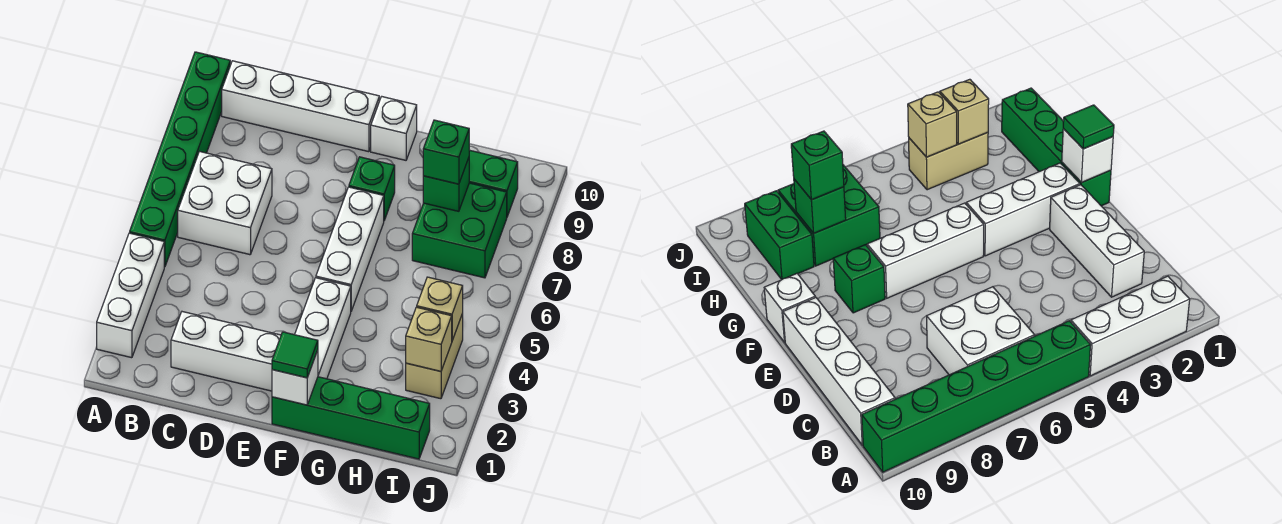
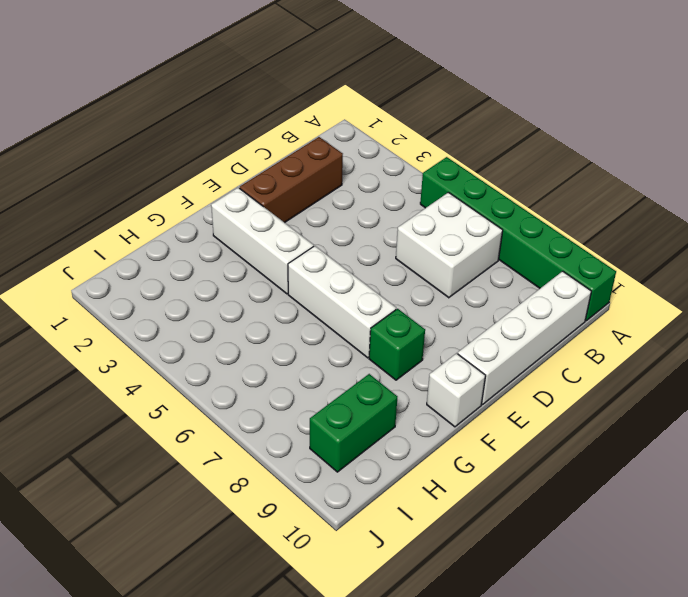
brown brick C2:E2 level 1 -> white brick C2:E2 level 1
none -> white brick A2:A4 level 1
none -> green brick F1:I1 level 1
none -> green brick H7:I8 level 1

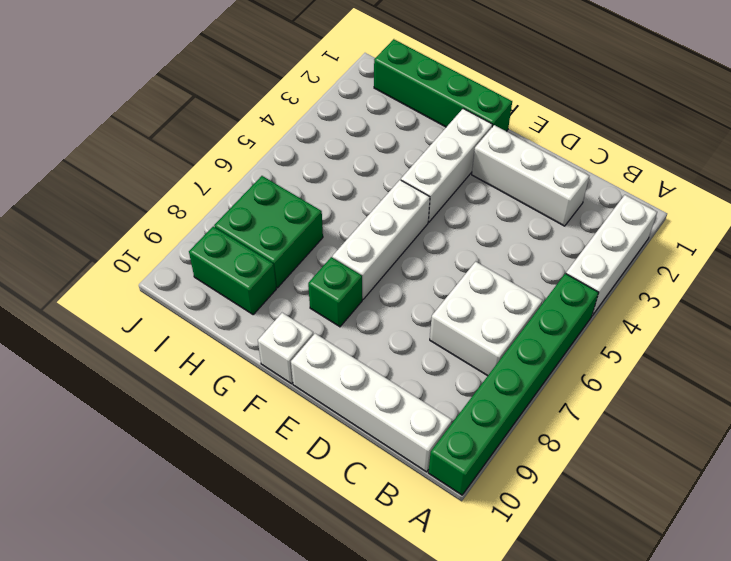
none -> tan brick I3:I4 level 1
none -> white brick F1 level 2
none -> green brick H8 level 2

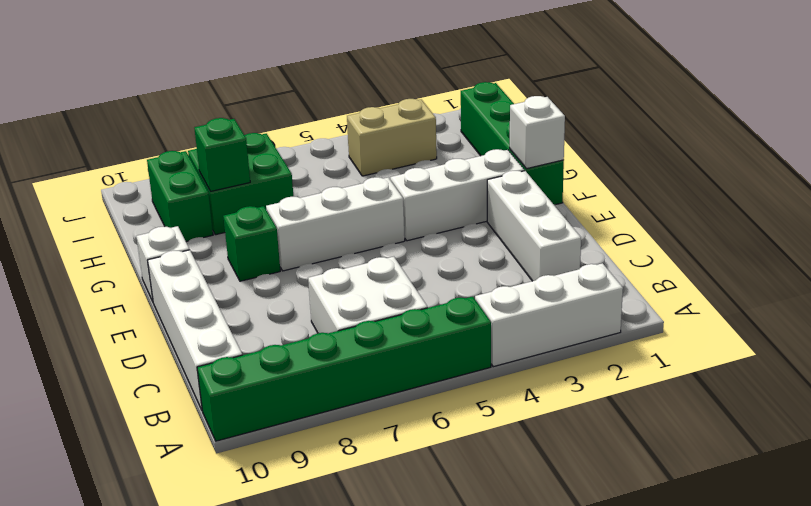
none -> tan brick I3 level 2
none -> tan brick I4 level 2
none -> green tile F1 level 3

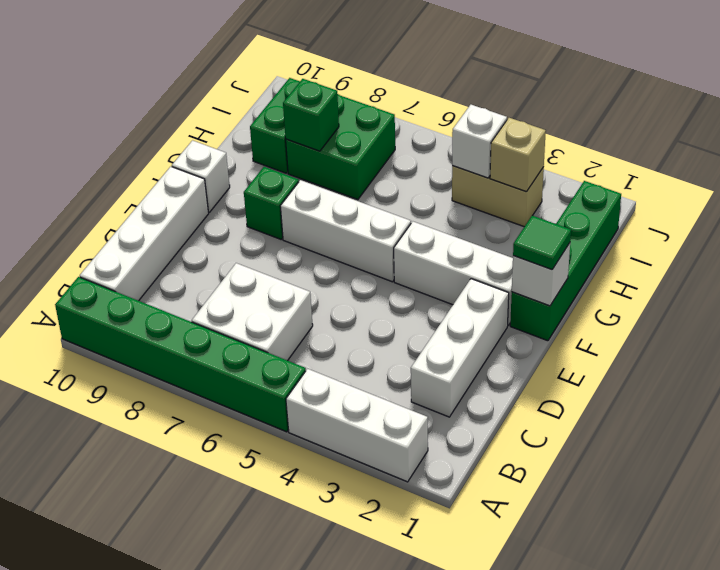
white brick I4 level 2 -> tan brick I4 level 2
none -> green brick H8 level 3

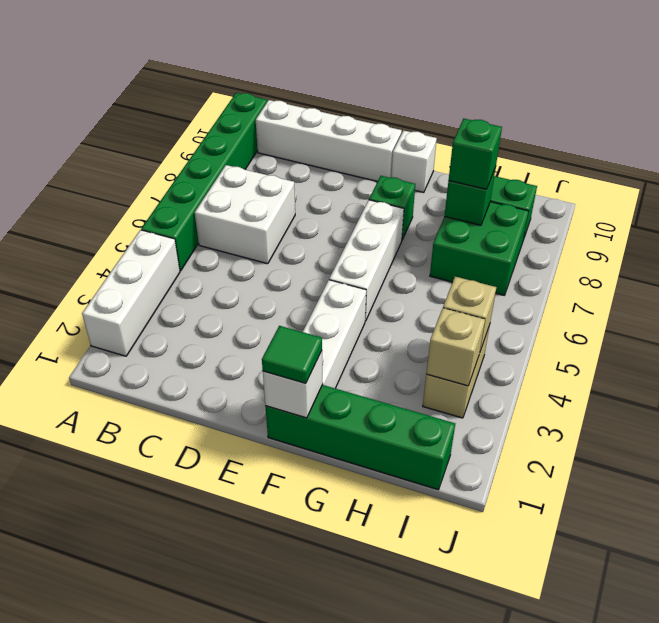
none -> white brick C2:E2 level 1

